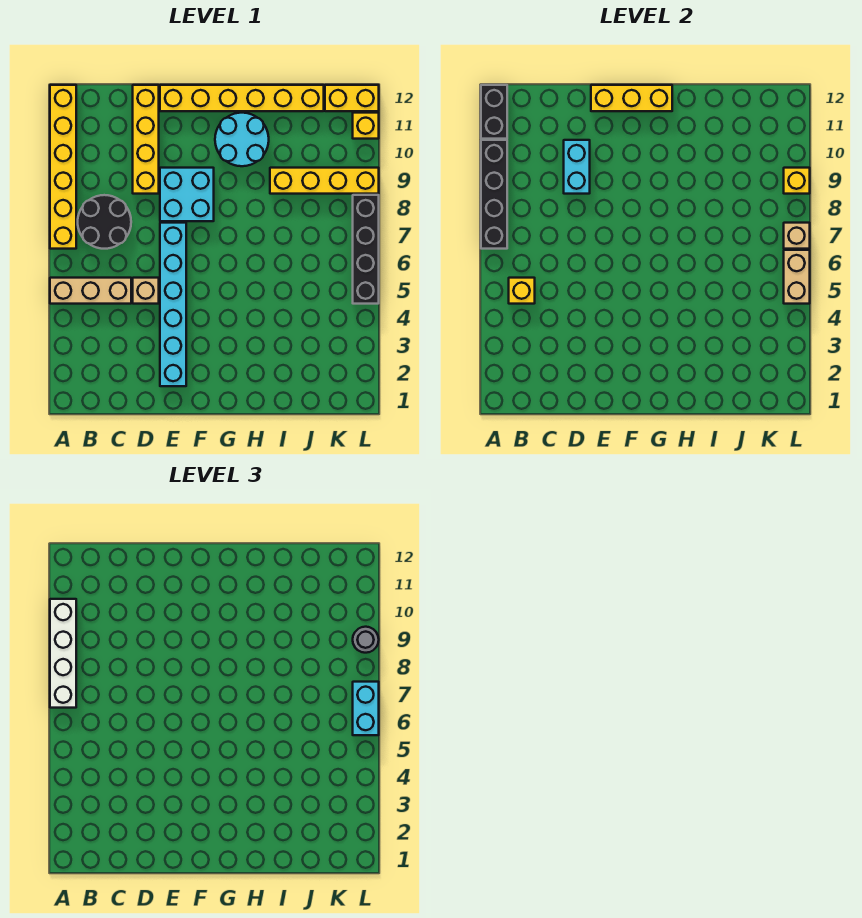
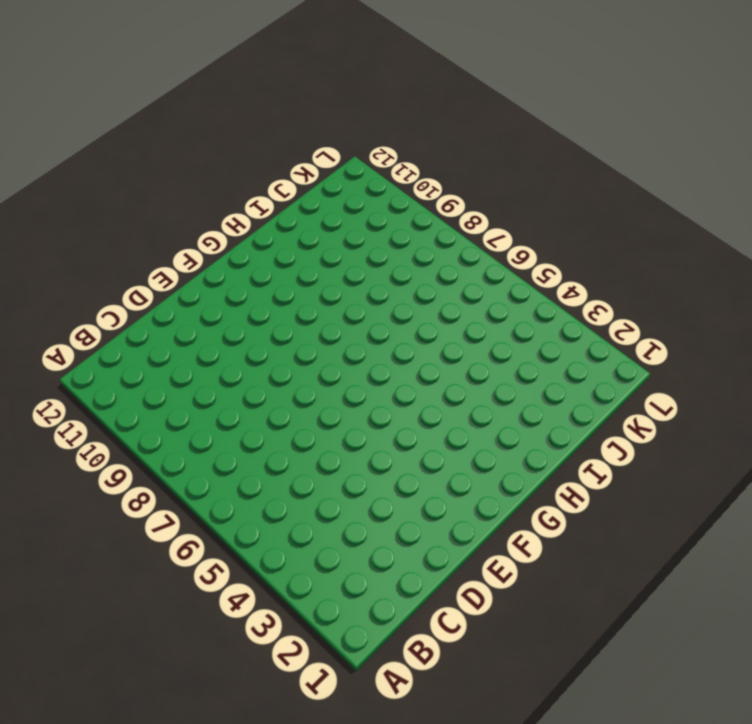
none -> tan brick A5:C5 level 1
none -> yellow brick A7:A12 level 1
none -> black round brick B7:C8 level 1

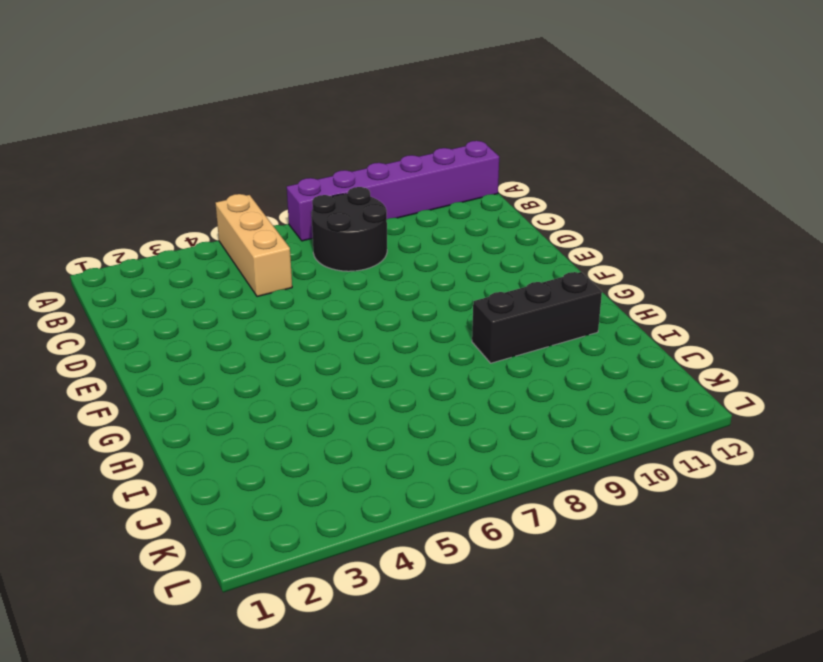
purple brick A7:A12 level 1 -> yellow brick A7:A12 level 1
black brick H9:H11 level 1 -> cyan round brick G10:H11 level 1
none -> tan brick D5 level 1
none -> yellow brick D9:D12 level 1
none -> cyan brick E2:E7 level 1

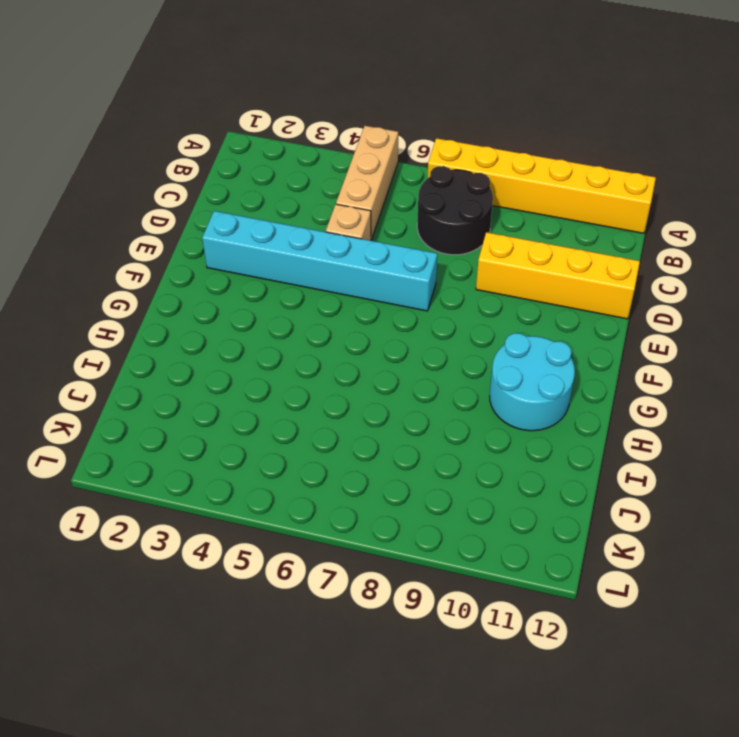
none -> cyan brick E8:F9 level 1
none -> yellow brick E12:J12 level 1
none -> yellow brick I9:L9 level 1

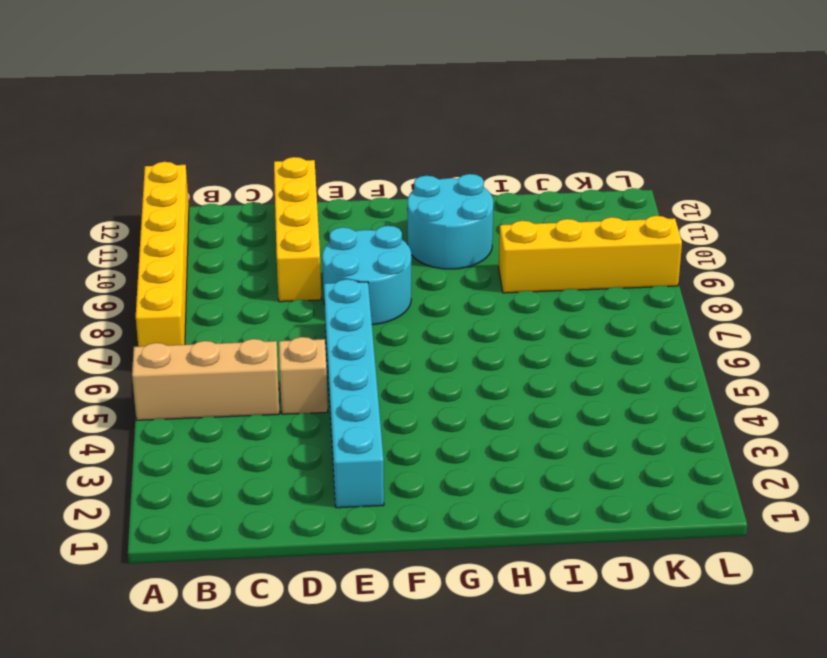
cyan round brick E8:F9 level 1 -> cyan brick E8:F9 level 1
none -> black round brick B7:C8 level 1
none -> yellow brick E12:J12 level 1
none -> yellow brick K12:L12 level 1

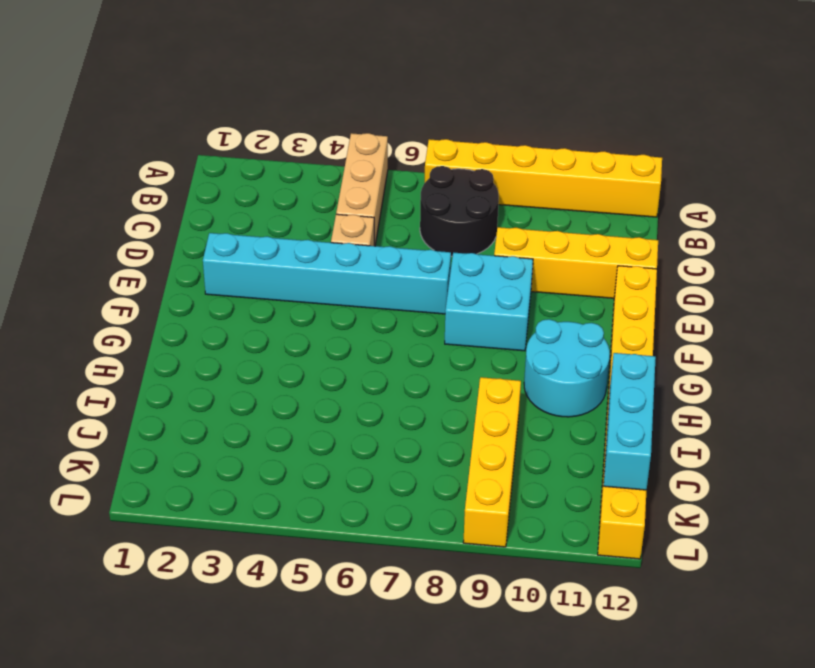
cyan brick I12:K12 level 2 -> none
none -> black brick L5:L8 level 1
none -> yellow brick L11 level 1
none -> black brick A7:A10 level 2

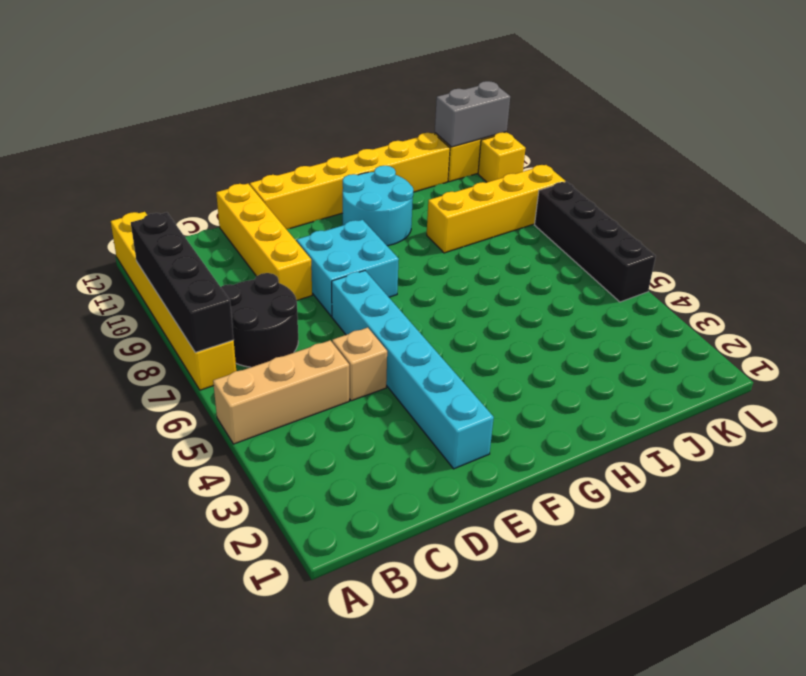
grey brick K12:L12 level 2 -> none
none -> black brick A11:A12 level 2
none -> yellow brick B5 level 2
none -> cyan brick D9:D10 level 2

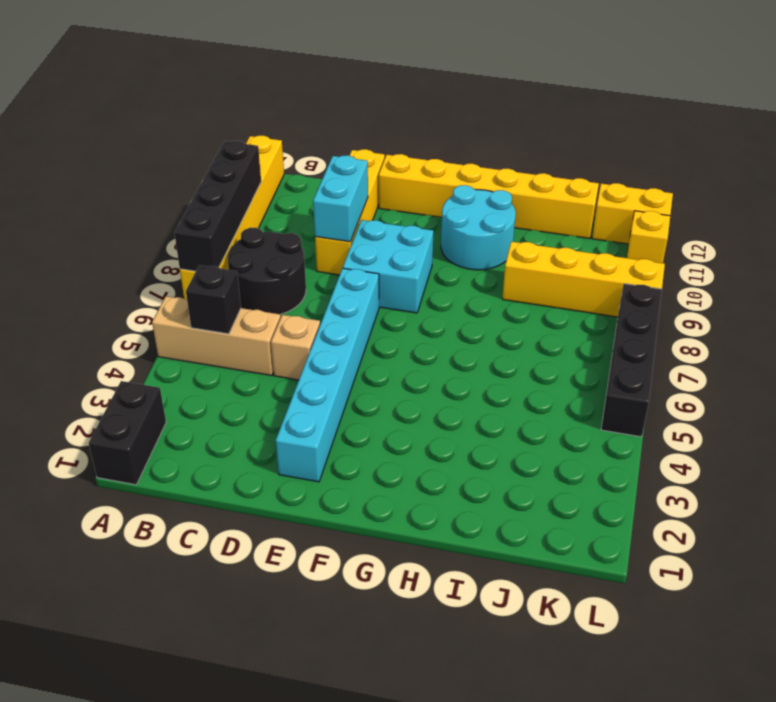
black brick A1:A2 level 1 -> black brick A11:A12 level 2
black brick B5 level 2 -> yellow brick B5 level 2
none -> yellow brick E12:G12 level 2
none -> tan brick L5:L6 level 2
none -> tan brick L7 level 2

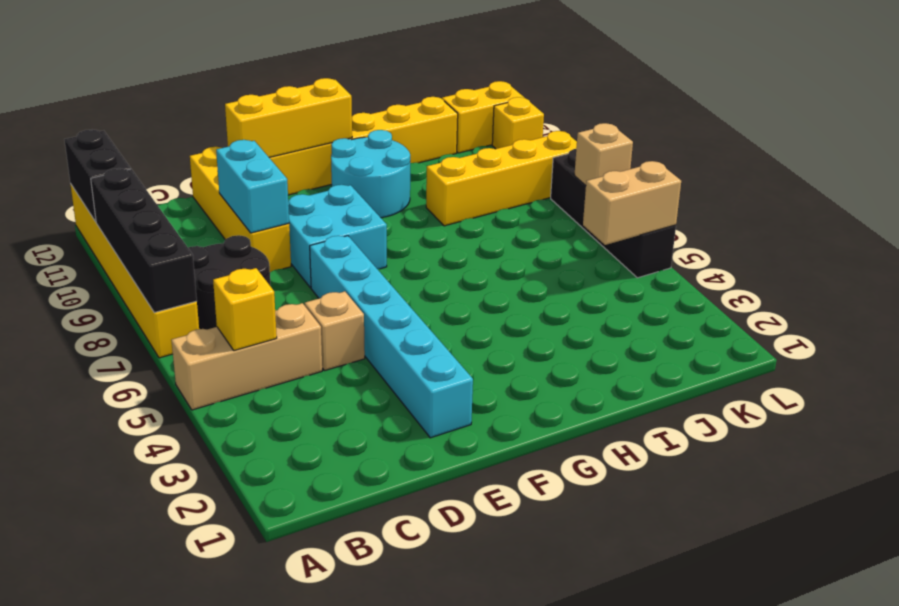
tan brick K5:L5 level 2 -> tan brick L5:L6 level 2
none -> yellow brick L9 level 2
none -> white brick A7:A10 level 3
none -> cyan brick L6:L7 level 3

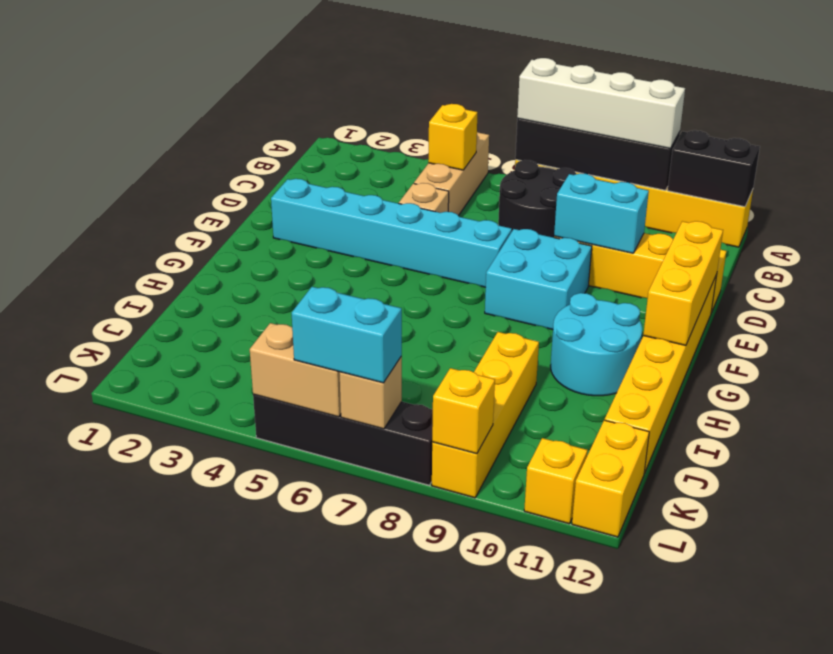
none -> grey round brick L9 level 3

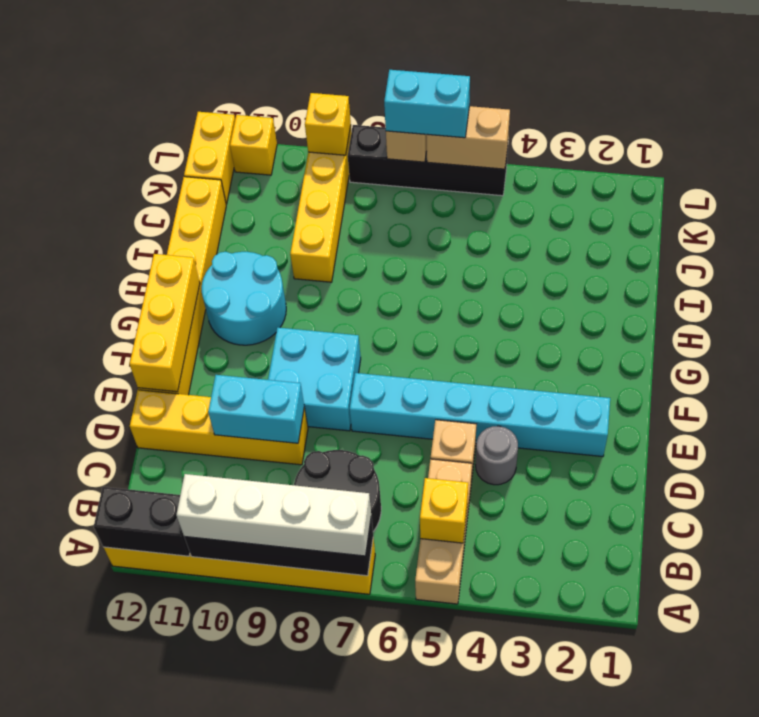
grey round brick D4 level 1 -> grey round brick L9 level 3

